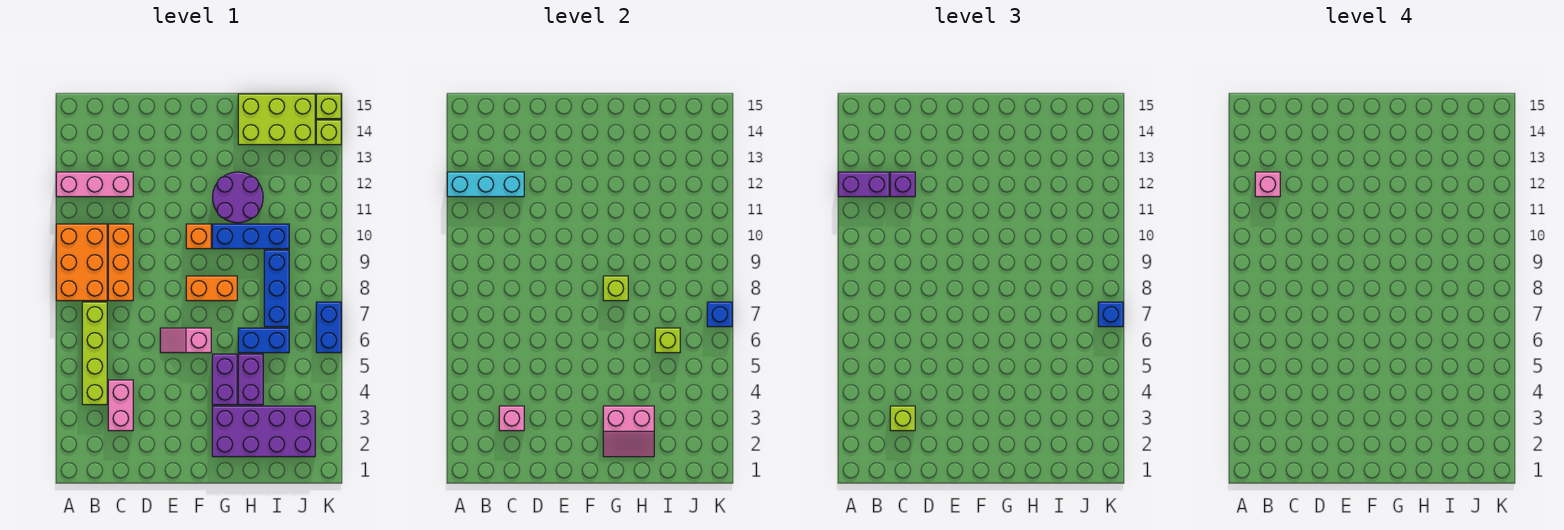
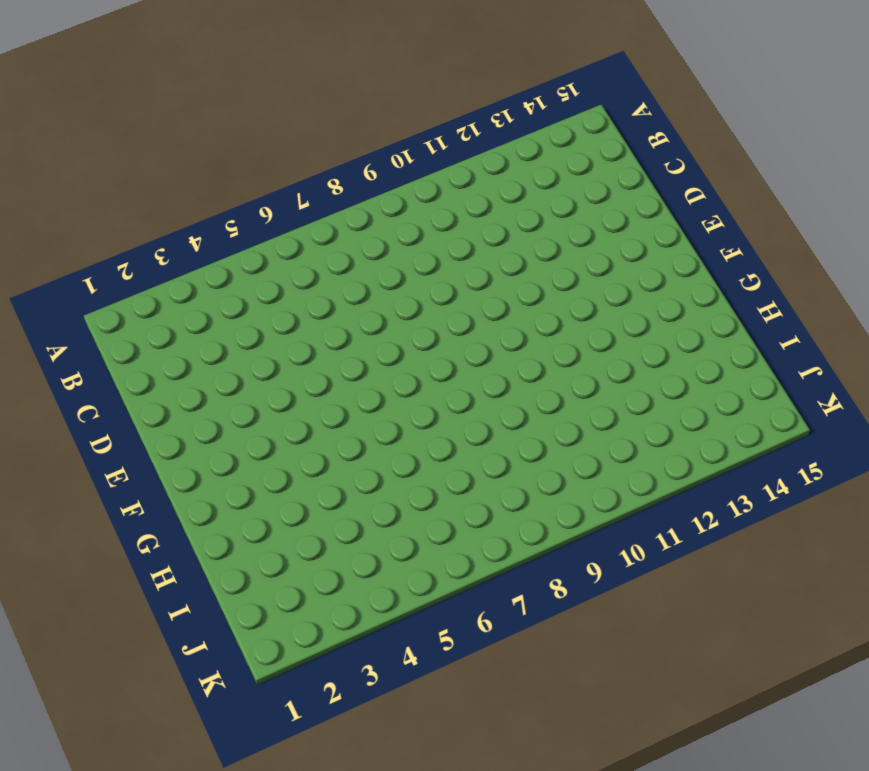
none -> orange brick A8:B10 level 1
none -> pink brick A12:C12 level 1
none -> lime brick B4:B7 level 1
none -> pink brick C3:C4 level 1

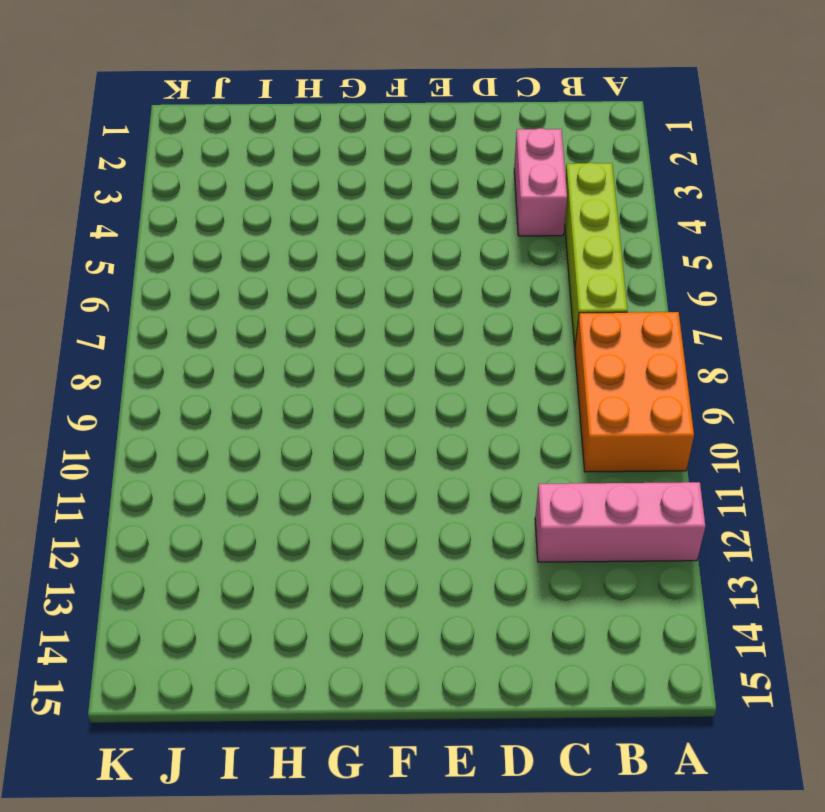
none -> orange brick C8:C10 level 1
none -> pink slope E6:F6 level 1 top F
none -> orange brick F8:G8 level 1
none -> orange brick F10 level 1

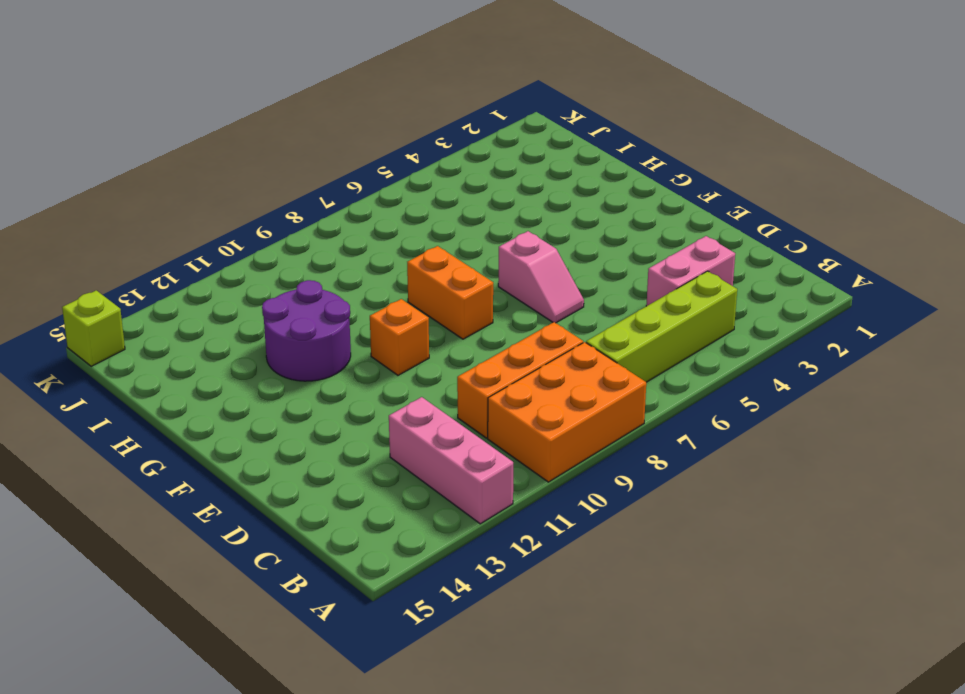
none -> purple brick G2:J3 level 1
none -> purple brick G4:G5 level 1
none -> blue brick G10:I10 level 1
none -> purple brick H4:H5 level 1

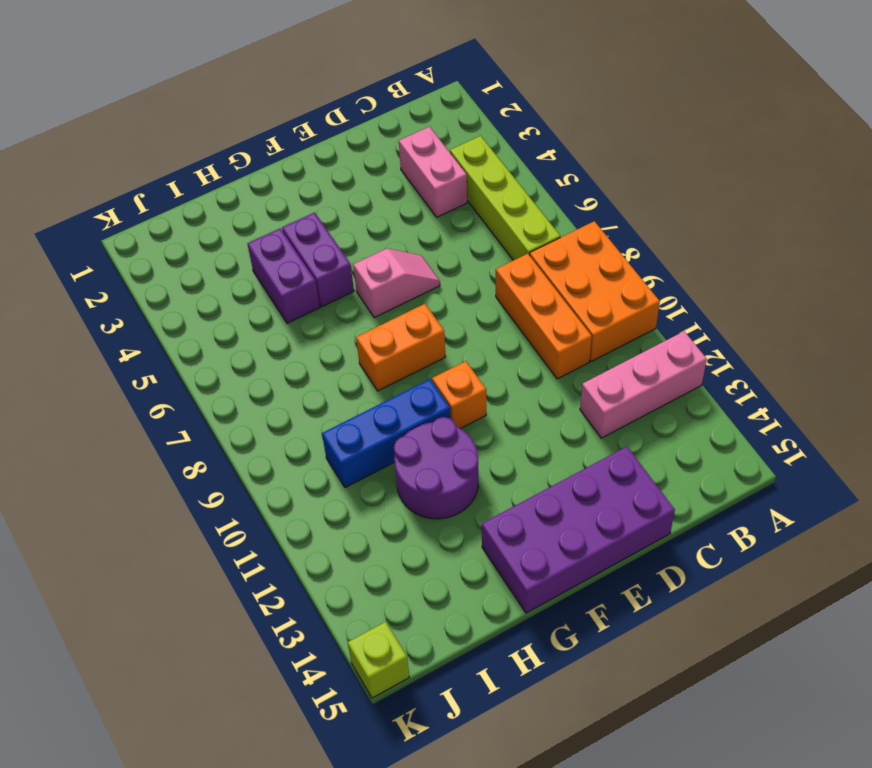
purple brick D14:G15 level 1 -> purple brick G2:J3 level 1
none -> blue brick H6:I6 level 1
none -> lime brick H14:J15 level 1
none -> blue brick I7:I9 level 1
none -> blue brick K6:K7 level 1

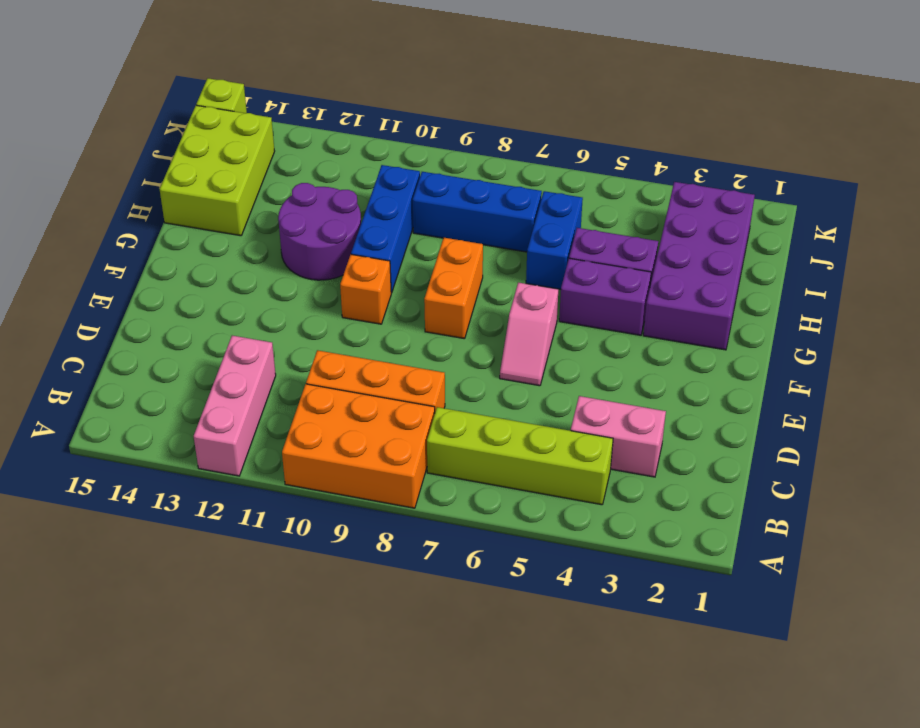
none -> blue brick K6:K7 level 1
none -> lime brick K14 level 1
none -> cyan brick A12:C12 level 2
none -> pink brick C3 level 2

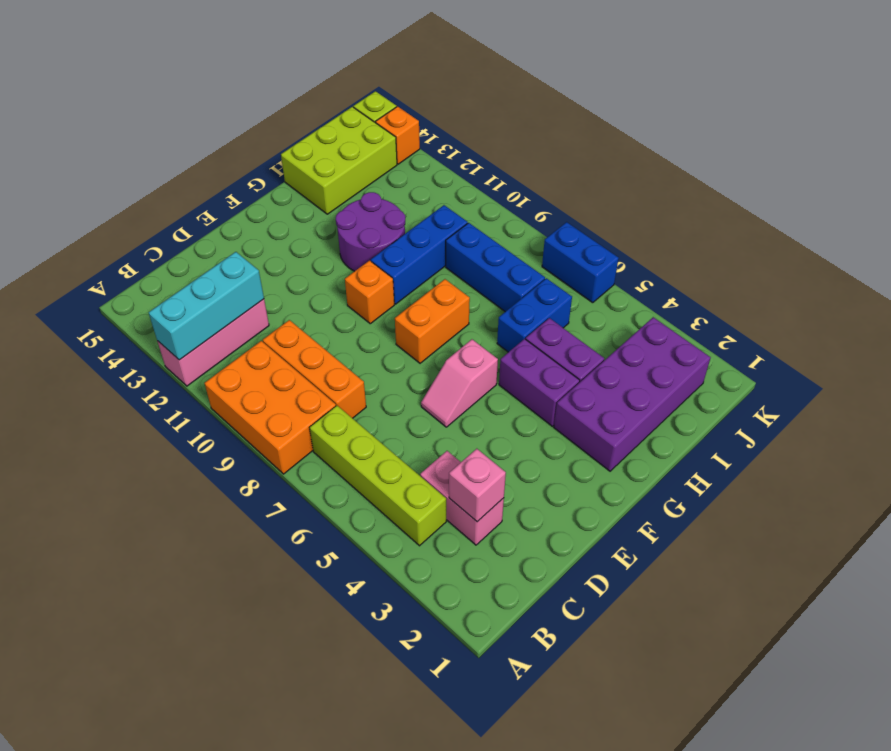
orange brick K14 level 1 -> lime brick K14 level 1
none -> pink slope G2:H3 level 2 top 3
none -> lime brick G8 level 2
none -> lime brick I6 level 2
none -> blue brick K7 level 2

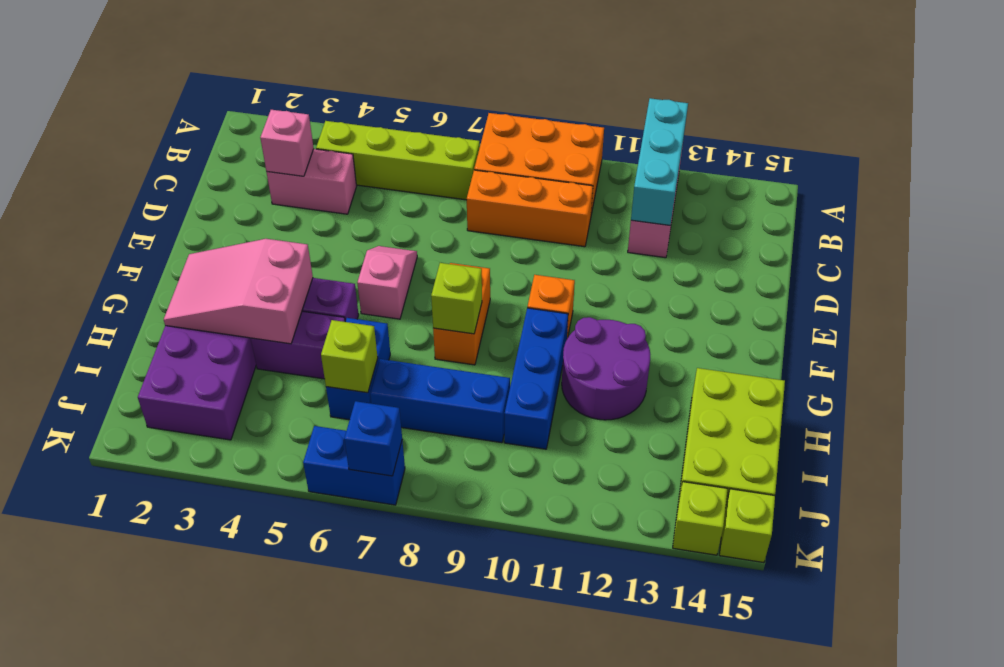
pink slope G2:H4 level 2 top 4 -> pink slope G2:H3 level 2 top 3
none -> purple brick A12:B12 level 3
none -> lime brick C3 level 3
none -> purple brick C12 level 3
none -> blue brick K7 level 3

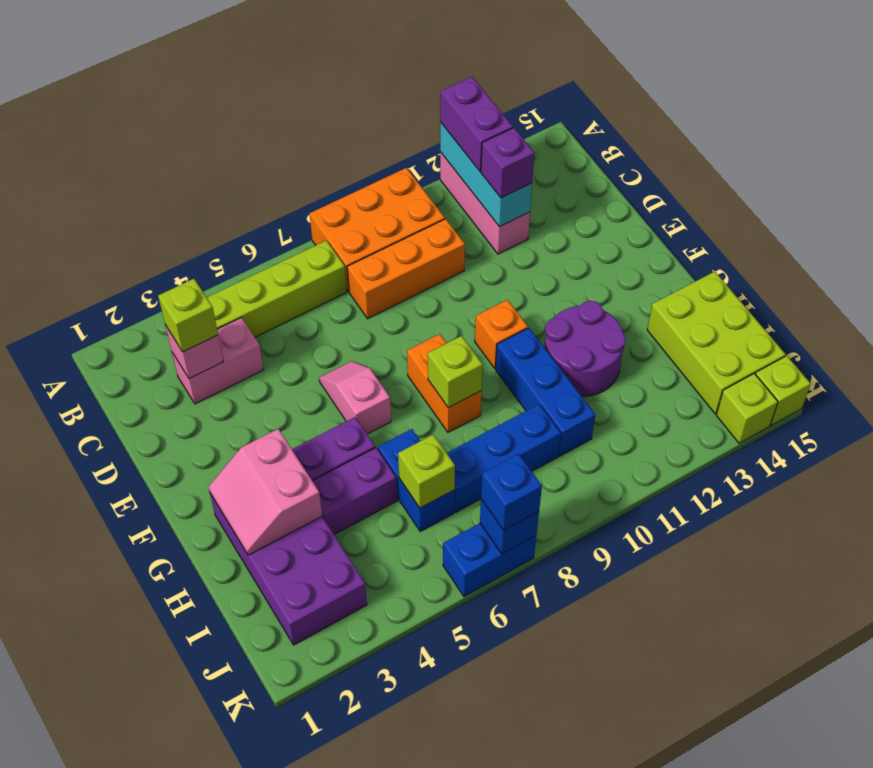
none -> pink brick B12 level 4

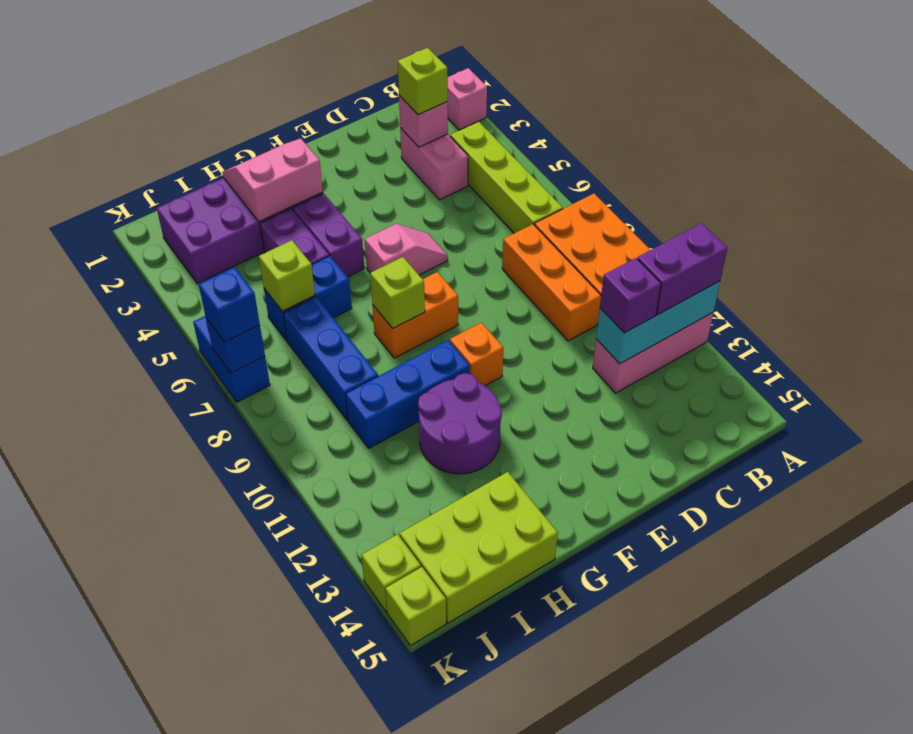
pink brick A2 level 1 -> pink brick B12 level 4

